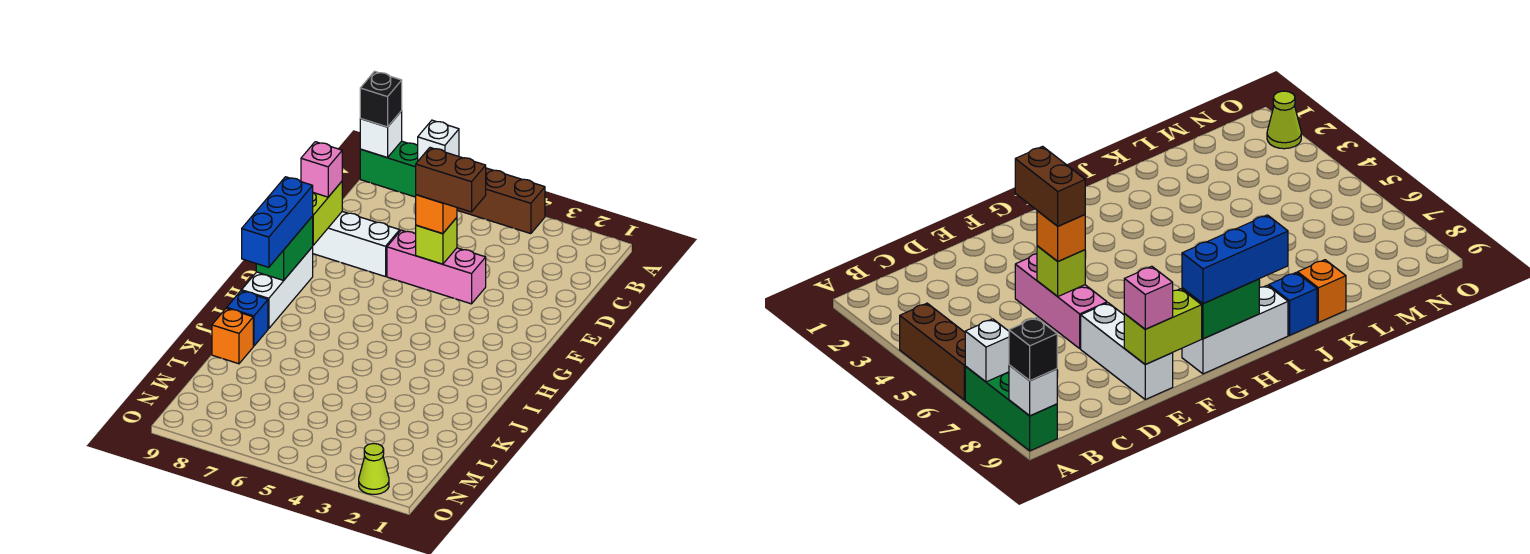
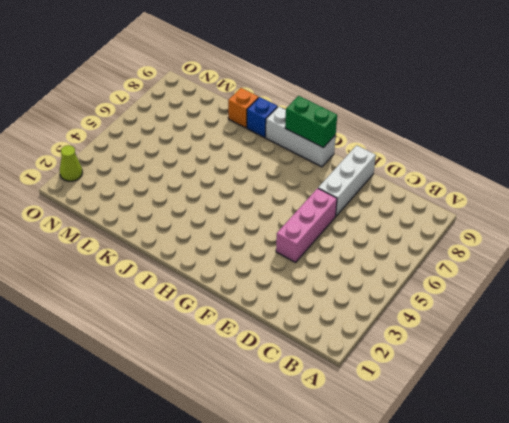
none -> brown brick A4:A6 level 1
none -> green brick A7:A9 level 1
none -> white brick A7 level 2

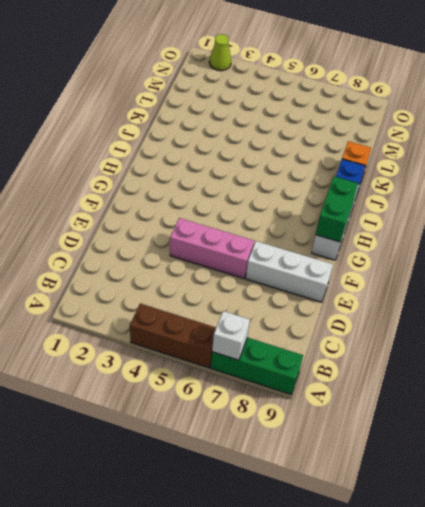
none -> white brick A9 level 2
none -> lime brick E5 level 2
none -> lime brick E9:F9 level 2

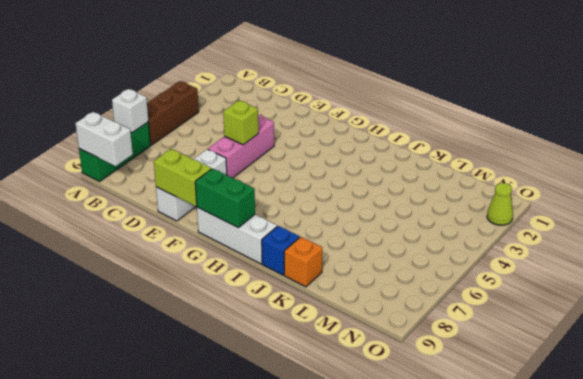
white brick A9:B9 level 2 -> white brick A9 level 2
none -> black brick A9 level 3
none -> orange brick E5 level 3
none -> pink brick E9 level 3

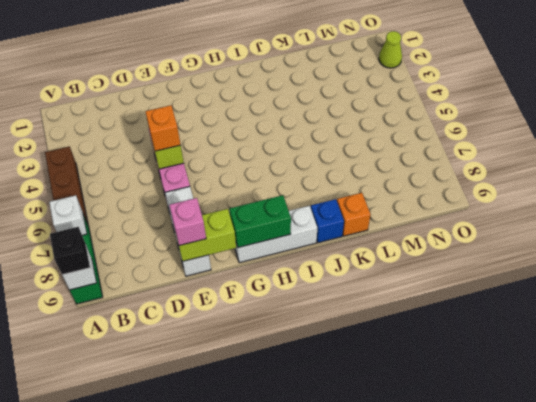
none -> blue brick G9:I9 level 3
none -> brown brick E4:E5 level 4

